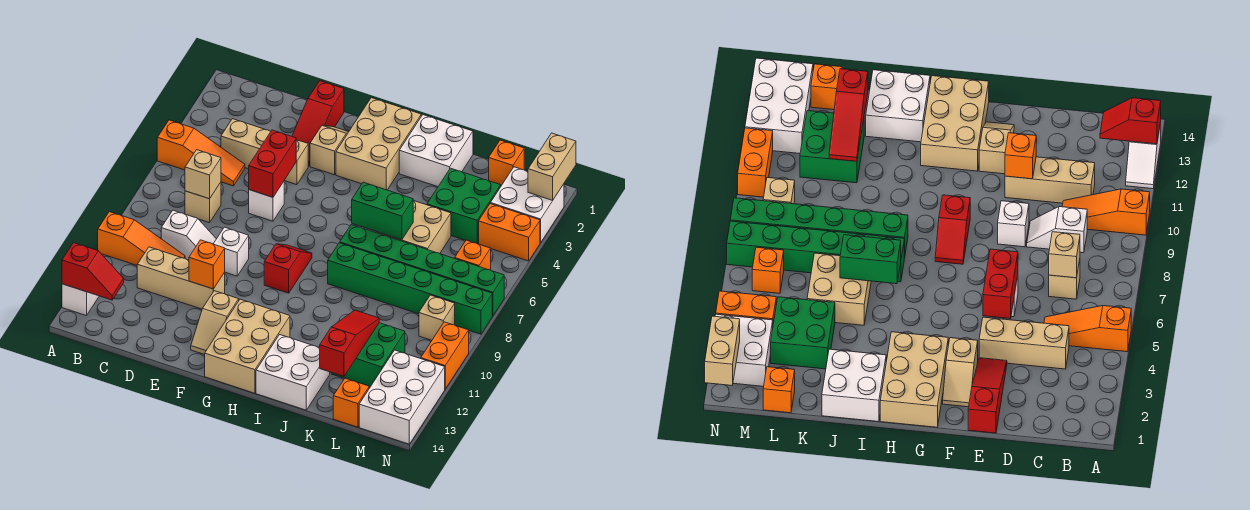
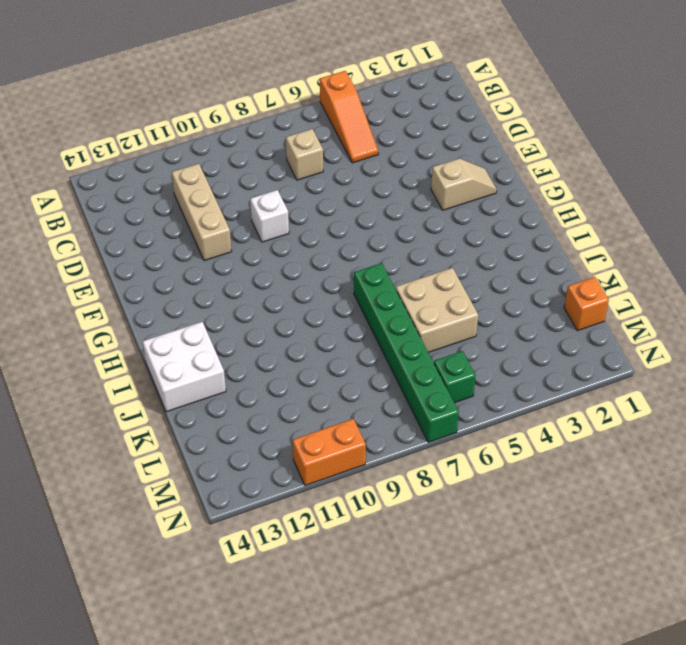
green brick M6 level 1 -> orange brick M6 level 1
none -> orange slope A10:C10 level 1 top A
none -> white slope A12:A13 level 1 top 13
none -> tan brick C4:E4 level 1
none -> white slope C9:D9 level 1 top C

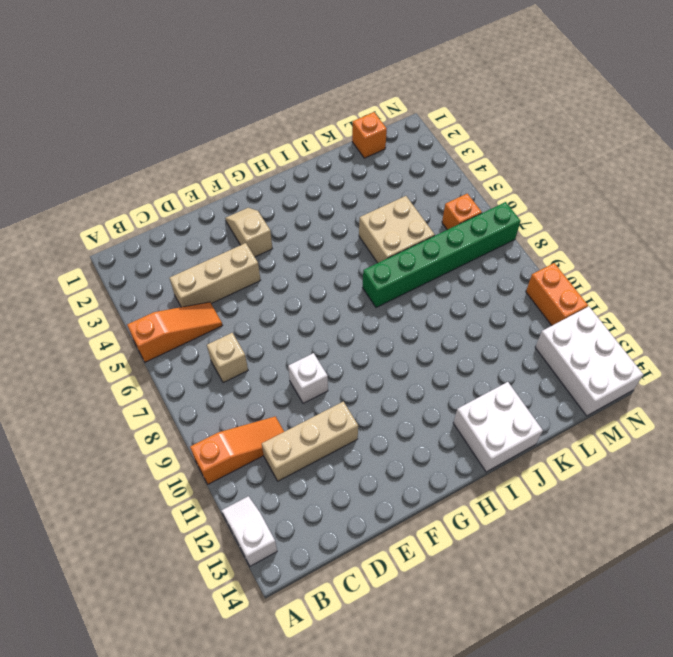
none -> white slope C9:D9 level 1 top C
none -> red slope E1:E3 level 1 top 1
none -> white brick E6 level 1
none -> tan slope F12:F13 level 1 top 12

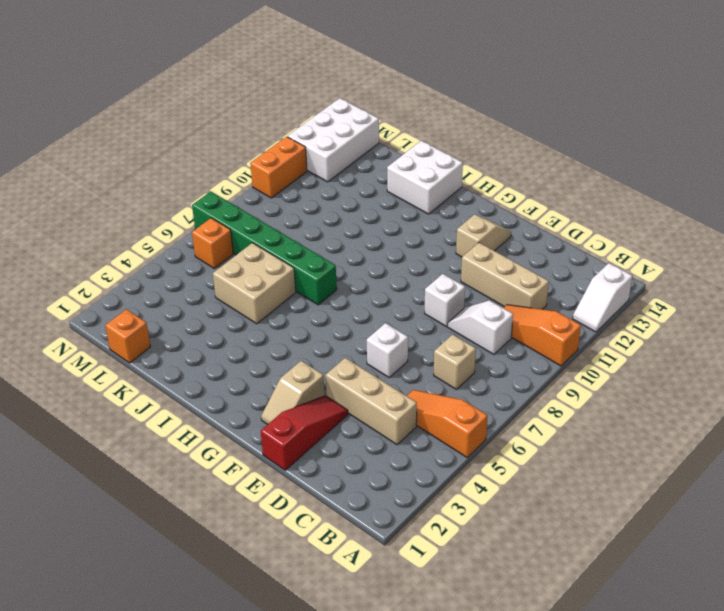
none -> tan brick G1:H3 level 1
none -> red slope G8:G9 level 1 top 9
none -> tan brick G12:H14 level 1
none -> white brick I1:J2 level 1

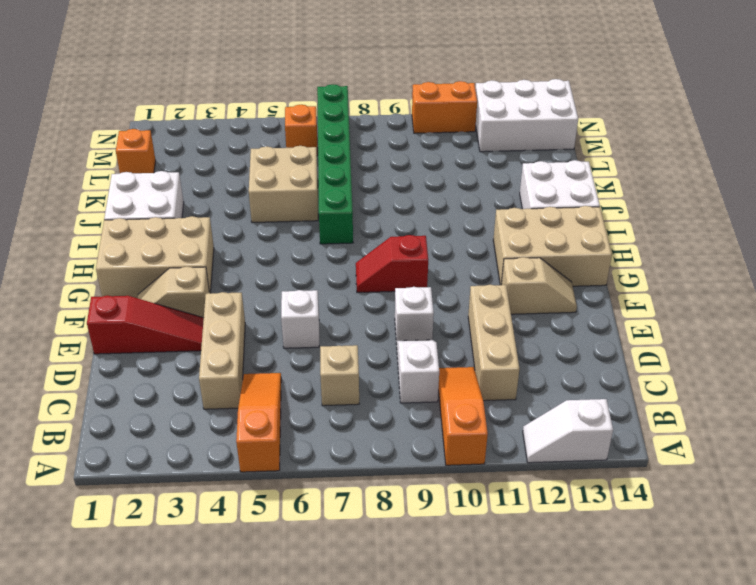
none -> green brick I8:N8 level 1
none -> green brick K3:L4 level 1
none -> green brick K11:L12 level 1
none -> orange brick L14 level 1

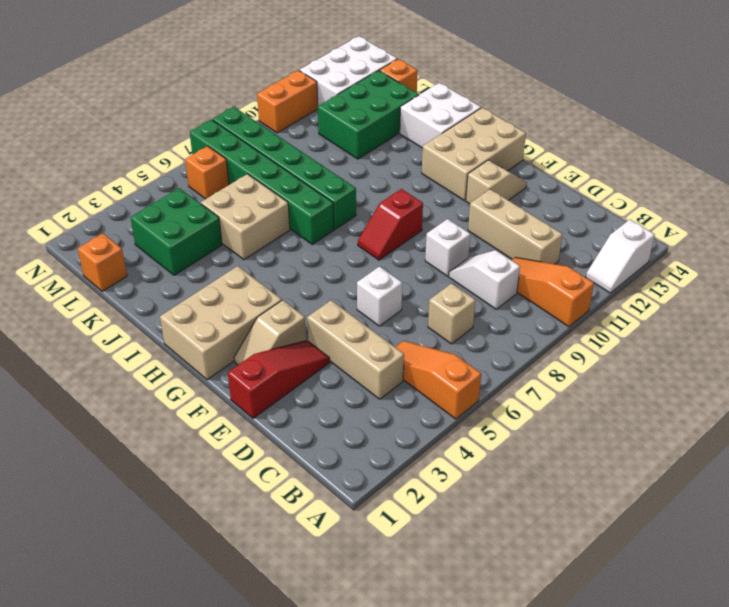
green brick K11:L13 level 1 -> green brick K11:L12 level 1
none -> white brick I1:J2 level 1
none -> white brick M2:N3 level 1
none -> orange brick M4:N4 level 1
none -> tan brick M9 level 1

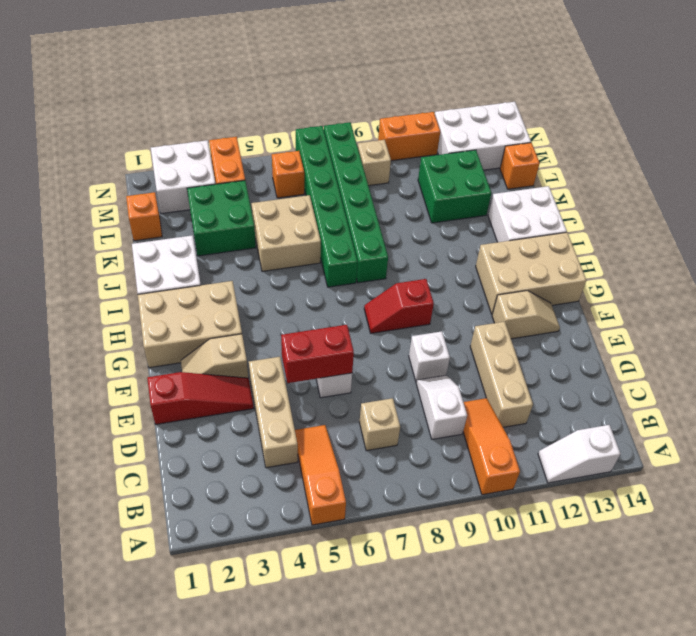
none -> red slope A13:B13 level 2 top A
none -> tan brick C7 level 2
none -> orange brick E11 level 2
none -> green brick I6:J6 level 2

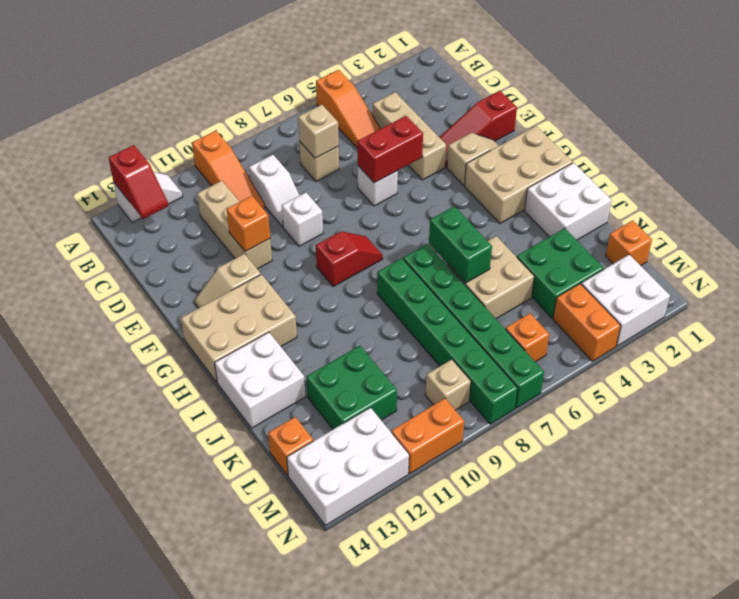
none -> red slope K11:K13 level 2 top 13
none -> tan brick N1:N2 level 2

